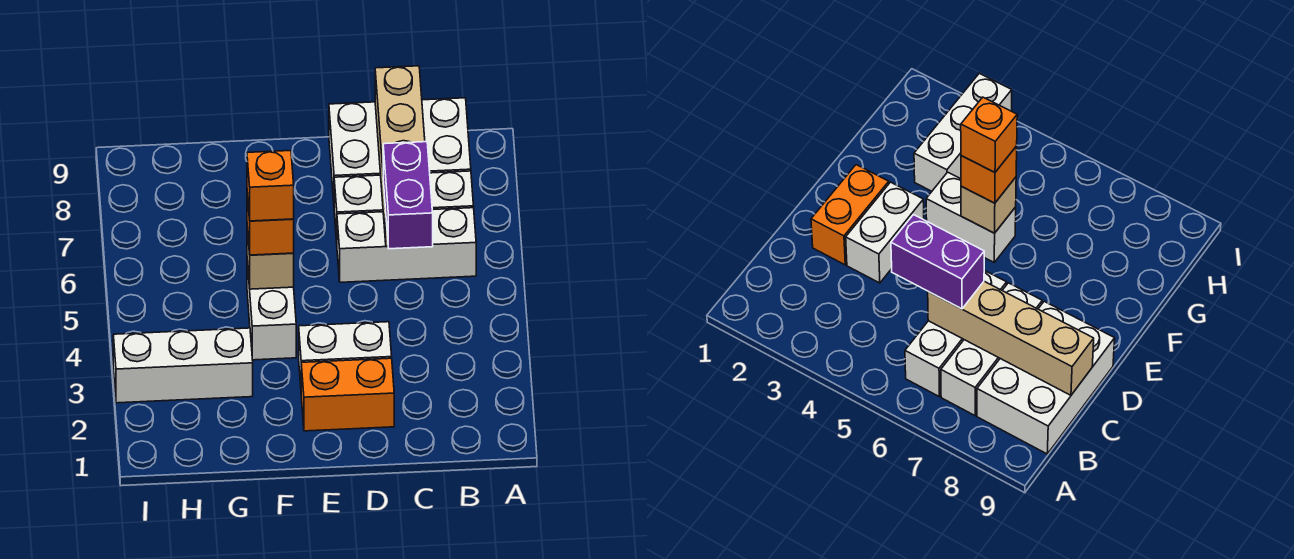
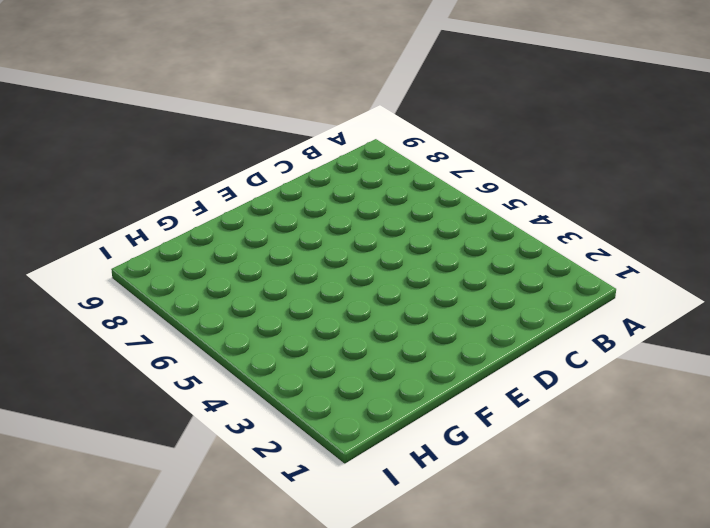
none -> white brick B6:D6 level 1
none -> white brick B7:D7 level 1
none -> white brick B8:D9 level 1

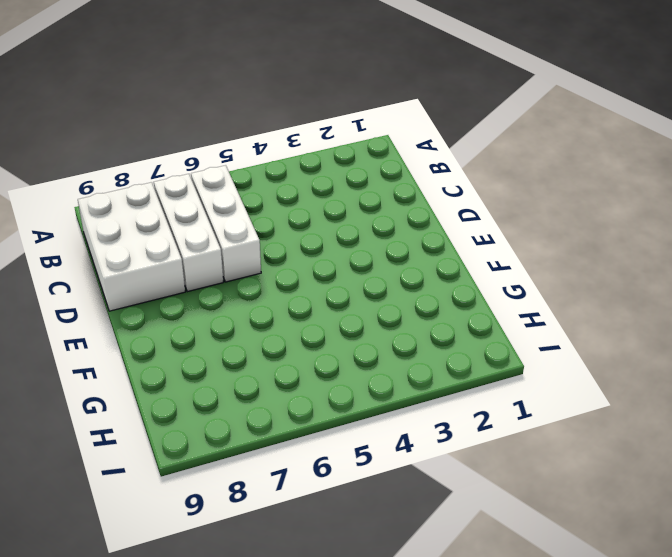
none -> orange brick D2:E2 level 1
none -> white brick D3:E3 level 1
none -> white brick F4:F5 level 1

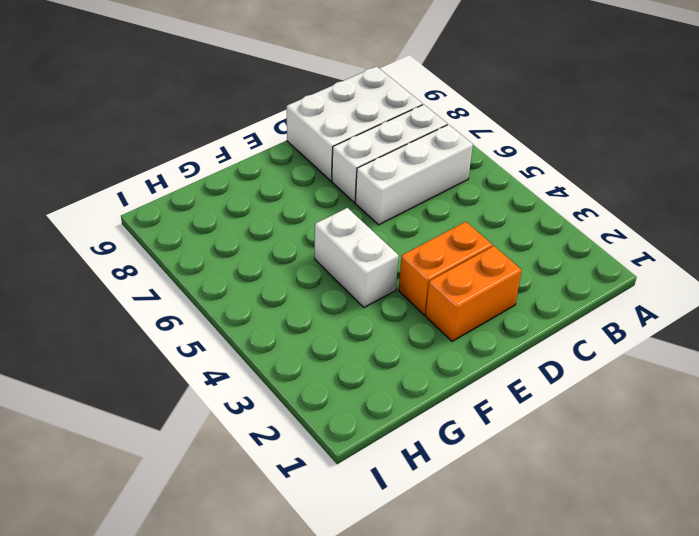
orange brick D3:E3 level 1 -> white brick D3:E3 level 1
none -> white brick G3:I3 level 1
none -> tan brick C6:C9 level 2
none -> tan brick F5 level 2

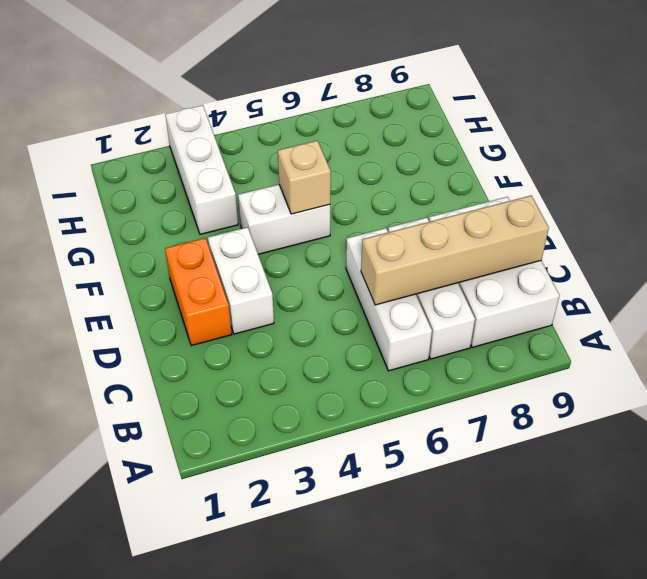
none -> purple brick C5:C6 level 3
none -> orange brick F5 level 3
none -> orange brick F5 level 4

